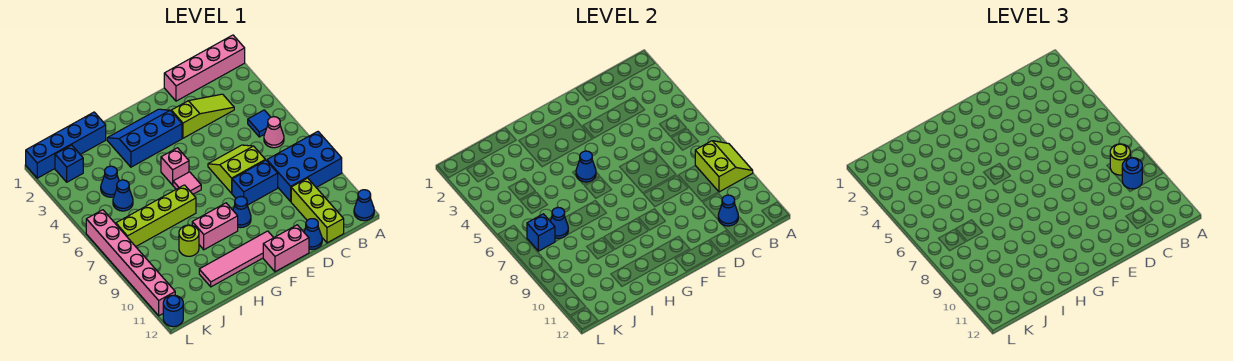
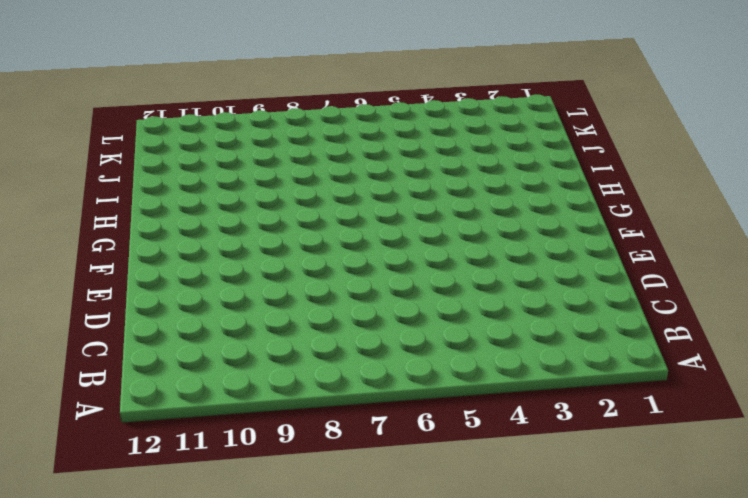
none -> pink brick A1:D1 level 1
none -> blue brick A8:C9 level 1
none -> blue cone A12 level 1
none -> blue tile B5 level 1

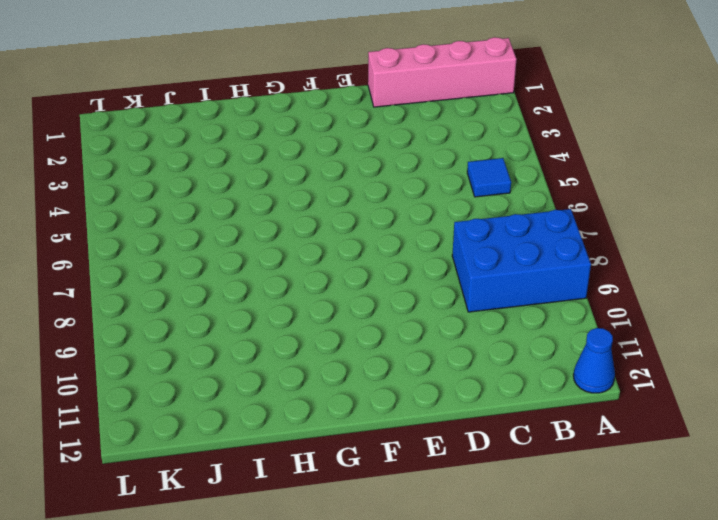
none -> pink cone B6 level 1
none -> lime slope C3:E3 level 1 top E
none -> lime brick C10:C12 level 1
none -> lime slope D6:E7 level 1 top 7

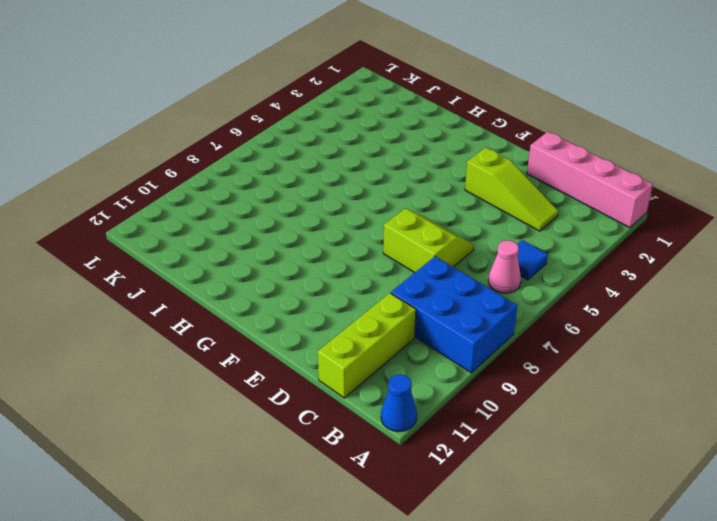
none -> blue brick D8:E8 level 1
none -> blue cone D12 level 1
none -> pink brick E12:F12 level 1
none -> blue slope F2:H3 level 1 top 3

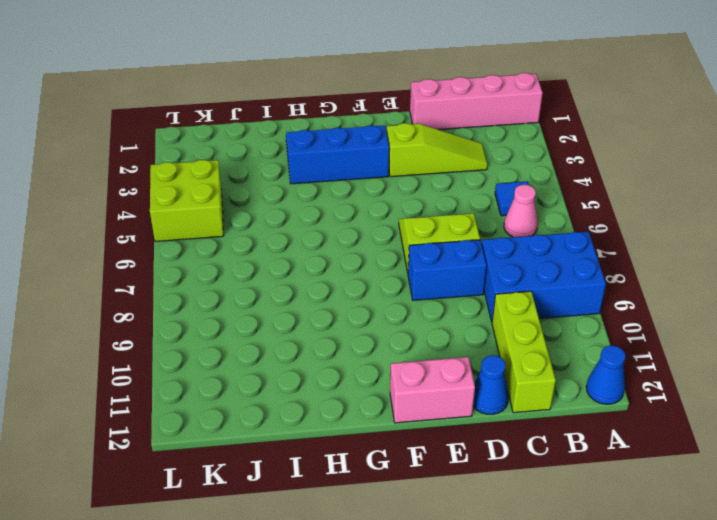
lime brick K4:L5 level 1 -> none
none -> blue cone F9 level 1
none -> pink tile F11:I11 level 1
none -> pink brick G5 level 1
none -> pink tile G6 level 1

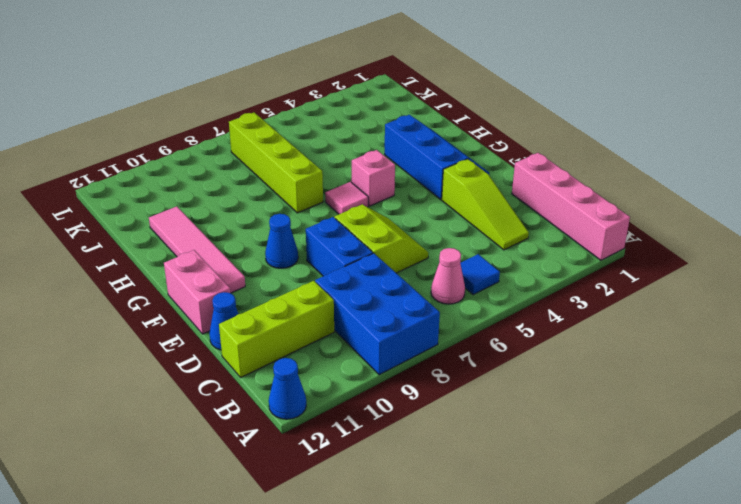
none -> pink brick G9:H9 level 1
none -> blue brick I1:L1 level 1
none -> lime round brick I9 level 1
none -> blue cone J4 level 1

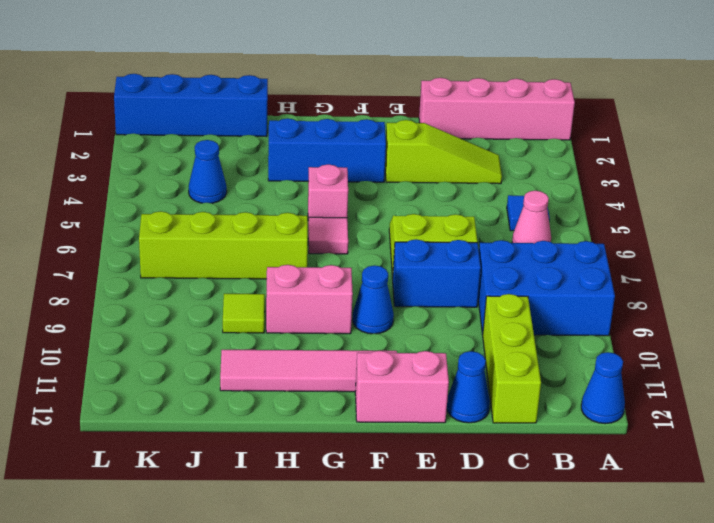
lime tile I9 level 1 -> lime round brick I9 level 1
none -> blue cone J5 level 1
none -> blue brick K2 level 1
none -> pink brick L6:L11 level 1
none -> blue round brick L12 level 1

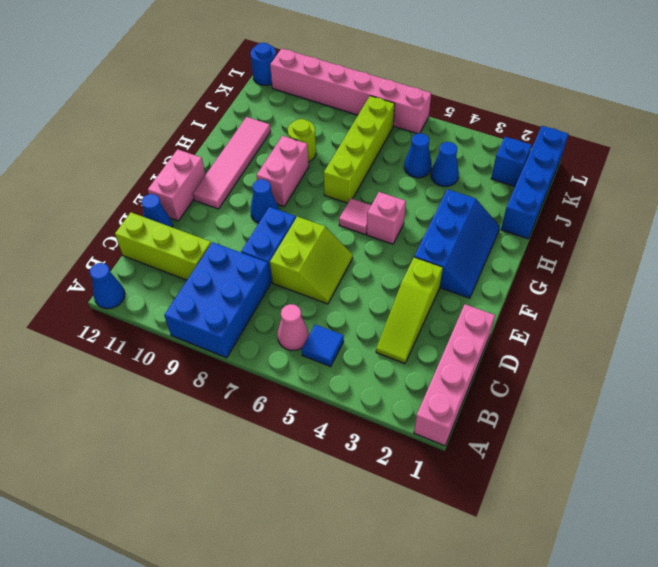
none -> lime slope A8:B9 level 2 top B
none -> blue cone C11 level 2
none -> blue cone G5 level 2
none -> blue cone J7 level 2

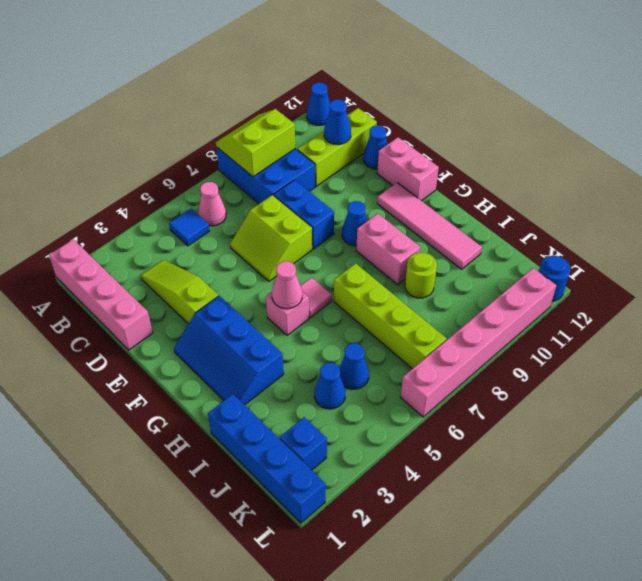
pink cone G5 level 2 -> blue cone G5 level 2
none -> blue cone J7 level 2
none -> blue brick K7 level 2
none -> lime round brick B8 level 3
none -> blue round brick B9 level 3

